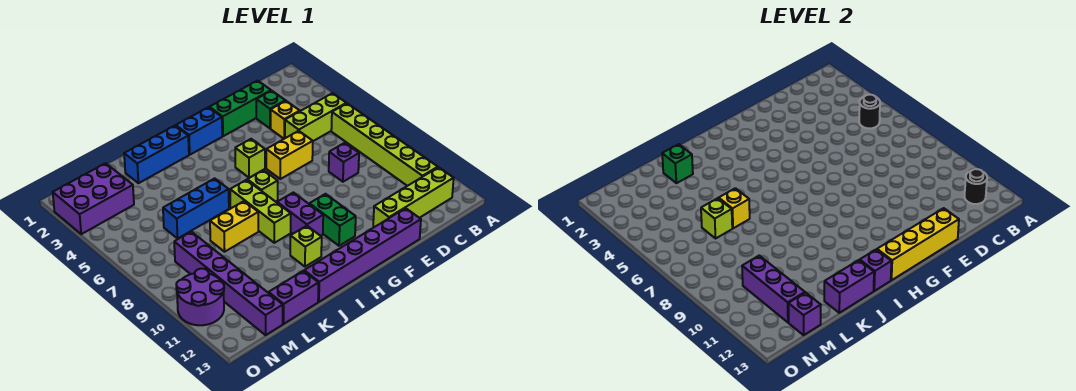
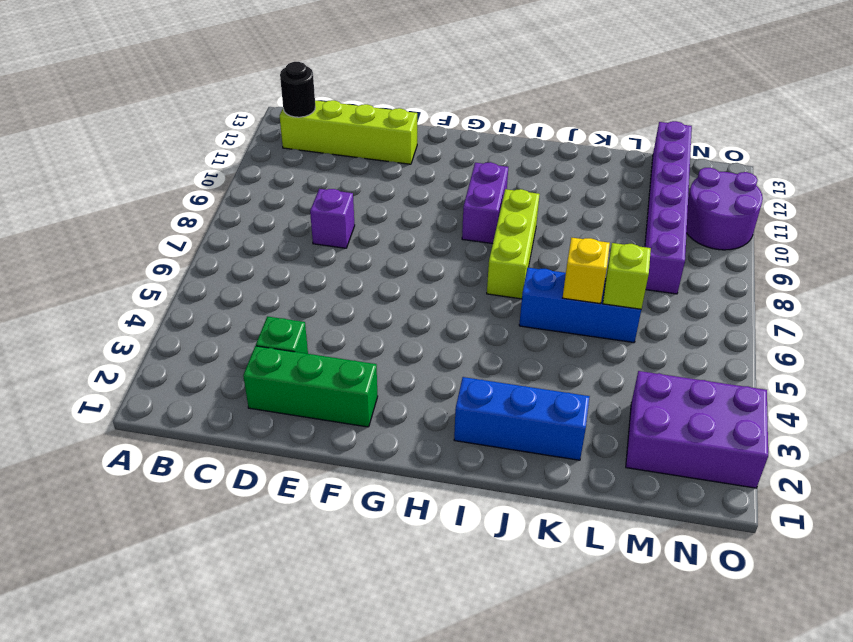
none -> lime brick B5:D5 level 1
none -> lime brick B6:B11 level 1
none -> yellow brick D4 level 1
none -> yellow brick E6:F6 level 1

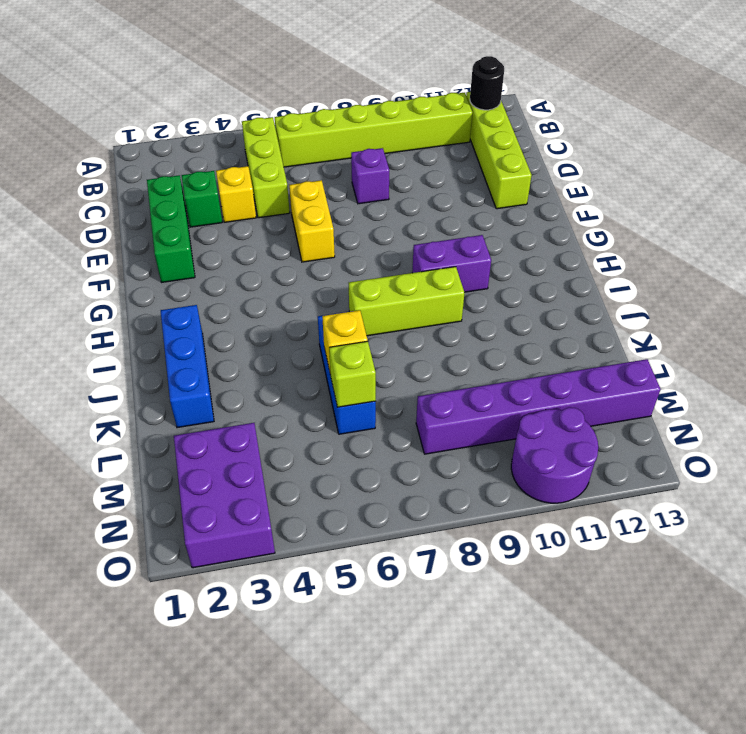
none -> purple brick E13:J13 level 1
none -> blue brick G2:H2 level 1
none -> lime brick G5 level 1
none -> green brick G10:G11 level 1

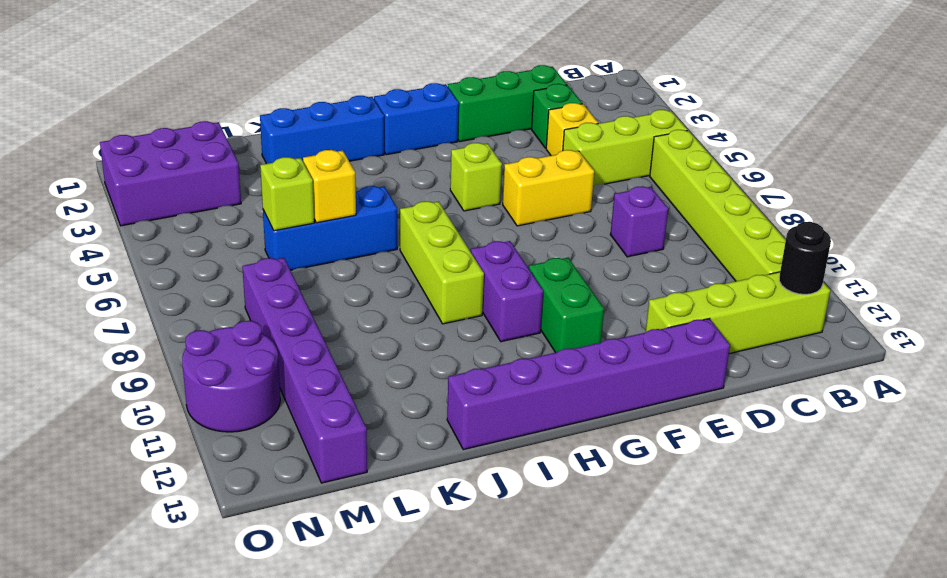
none -> lime brick H7 level 1
none -> lime brick I11 level 1
none -> yellow brick J8:K8 level 1
none -> purple brick K13:L13 level 1

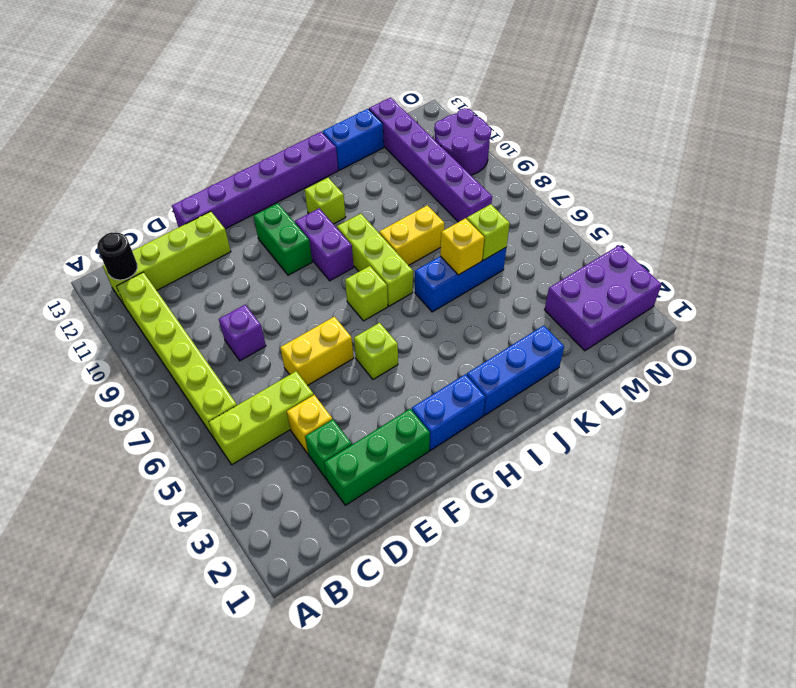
blue brick K13:L13 level 1 -> purple brick K13:L13 level 1
none -> black round brick B5 level 2
none -> yellow brick E13:H13 level 2
none -> purple brick I13 level 2
none -> purple brick J13:K13 level 2

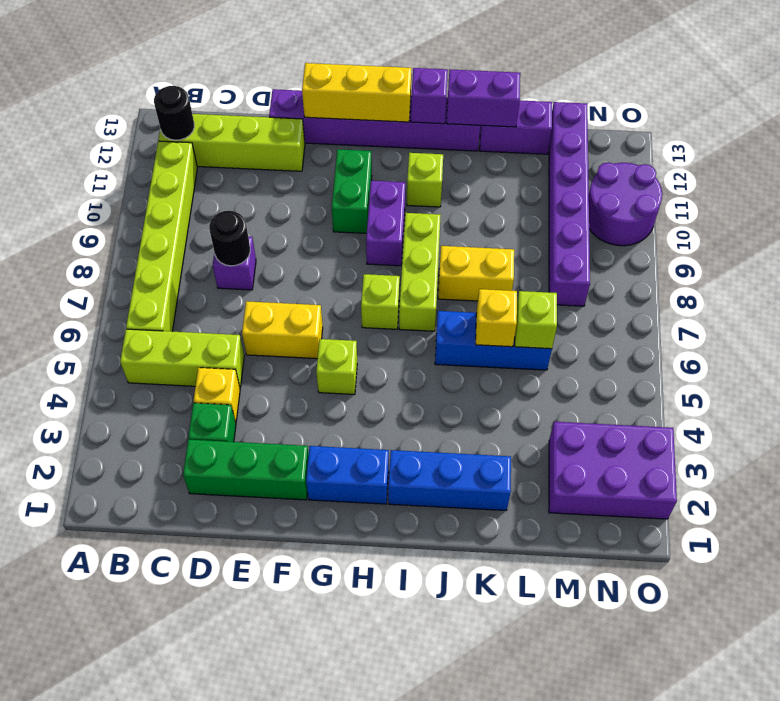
black round brick D8 level 2 -> black round brick B5 level 2
yellow brick F13:H13 level 2 -> yellow brick E13:H13 level 2
none -> green brick K2 level 2
none -> purple brick M10:M12 level 2
none -> purple brick M13 level 2

